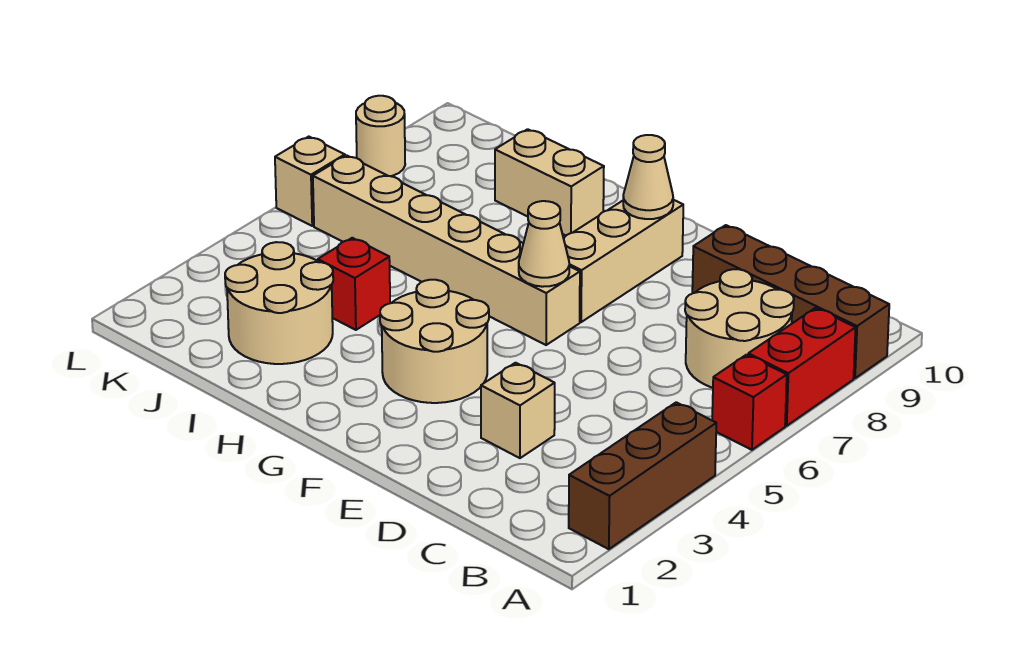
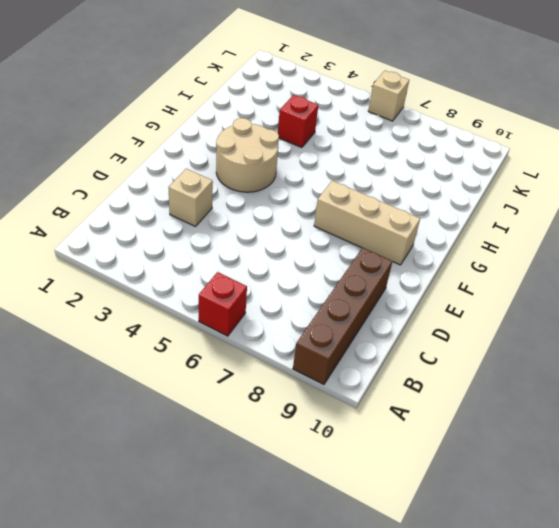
none -> brown brick A2:A4 level 1
none -> red brick A7:A8 level 1
none -> tan round brick B7:C8 level 1

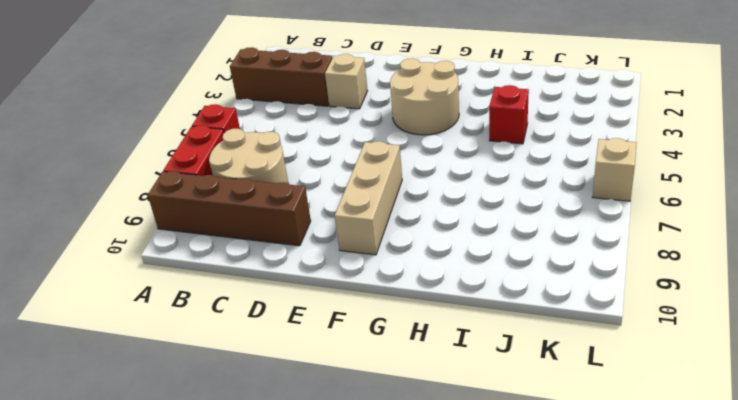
brown brick A3:C3 level 1 -> brown brick A2:A4 level 1
none -> tan brick F6:K6 level 1
none -> tan brick H9:I9 level 1
none -> tan round brick I2:J3 level 1

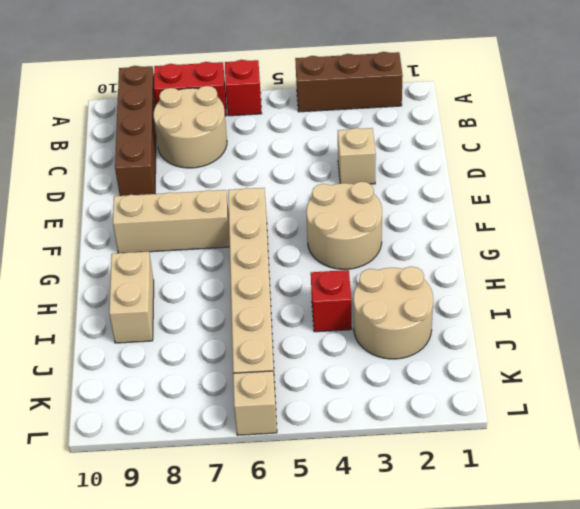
none -> tan round brick L8 level 1
none -> tan cone F6 level 2
none -> tan cone F9 level 2

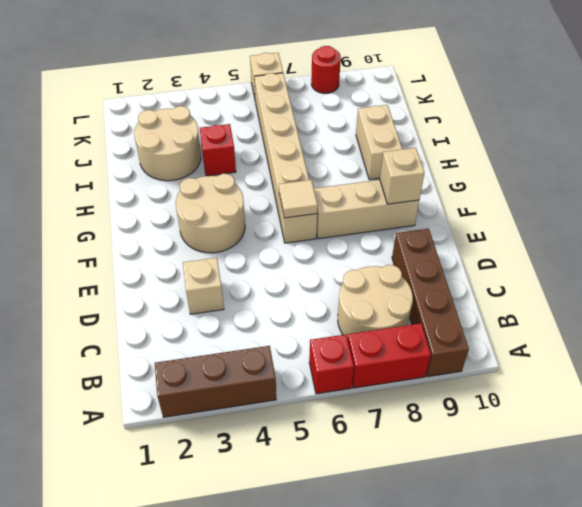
tan tile F6 level 2 -> tan cone F6 level 2
tan brick F9 level 2 -> tan cone F9 level 2
red round brick L8 level 1 -> tan round brick L8 level 1

